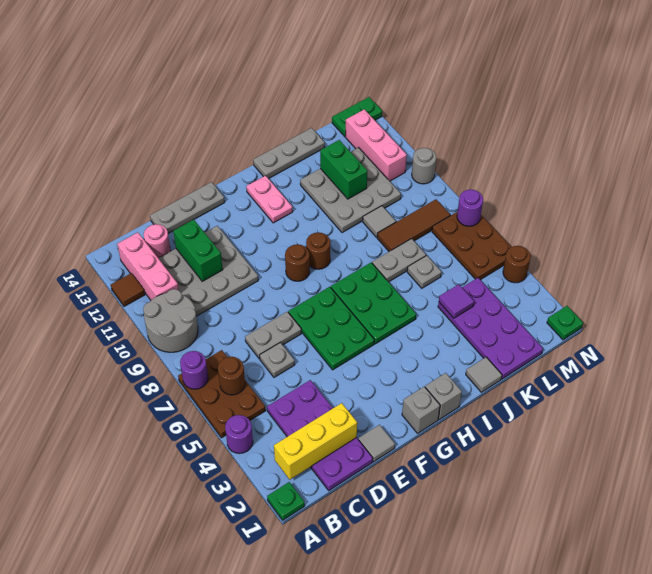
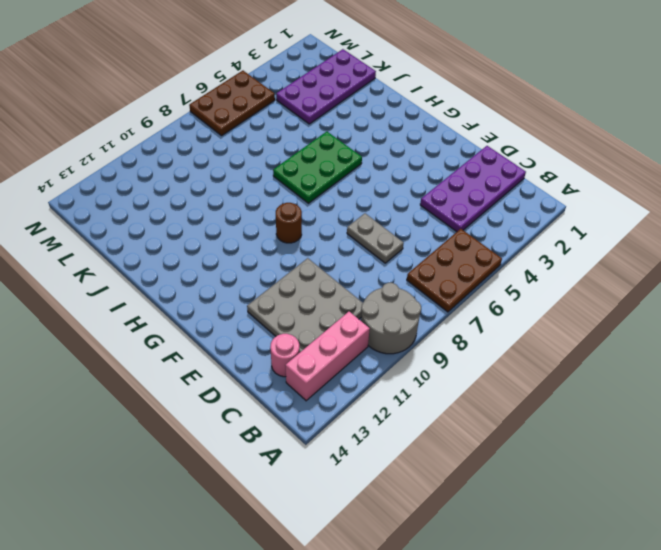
none -> green plate A1 level 1
none -> purple round brick A4 level 1
none -> brown tile A12 level 1
none -> grey plate D6 level 1

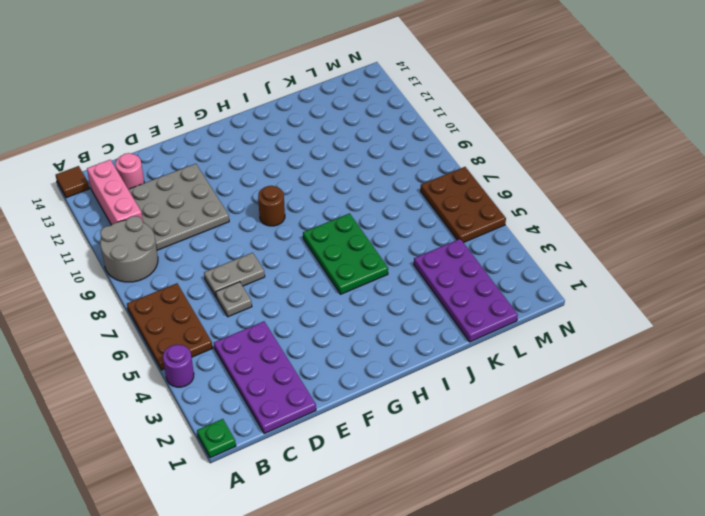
brown tile A14 level 1 -> brown tile A12 level 1
none -> grey plate D14:F14 level 1
none -> grey tile E1 level 1
none -> green plate F5:G7 level 1
none -> grey brick G1 level 1

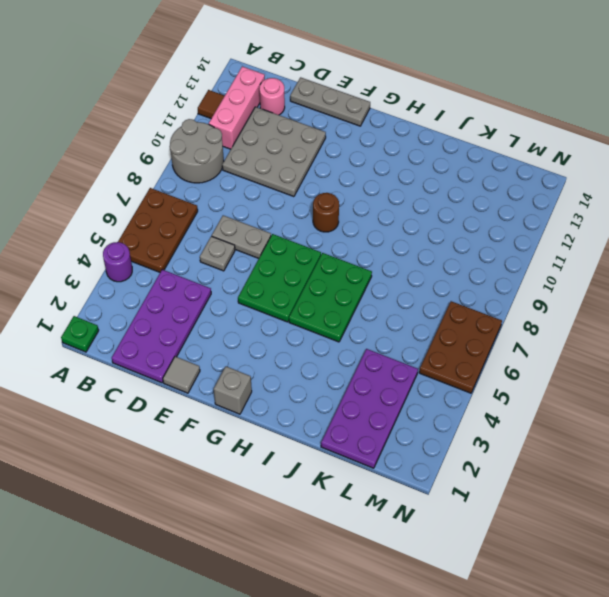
none -> grey brick H1 level 1
none -> brown round brick H9 level 1
none -> pink plate H12:H13 level 1
none -> grey plate I14:K14 level 1

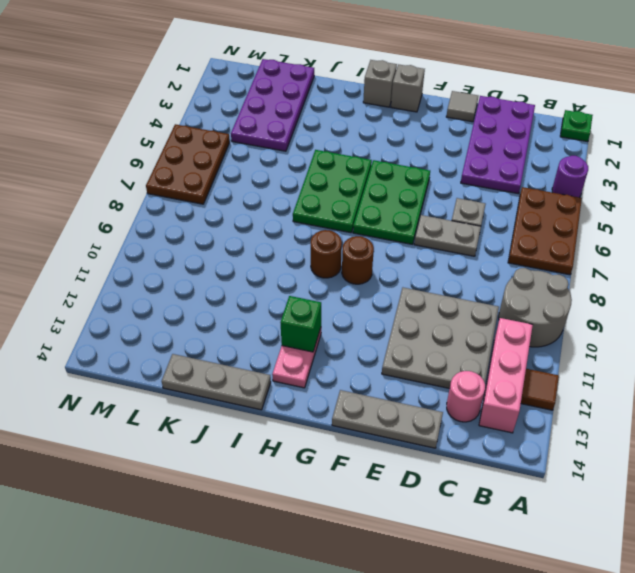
green brick H12 level 2 -> none
none -> grey tile J1 level 1
none -> grey plate J7:K7 level 1
none -> grey plate J10:L12 level 1
none -> grey plate K6 level 1

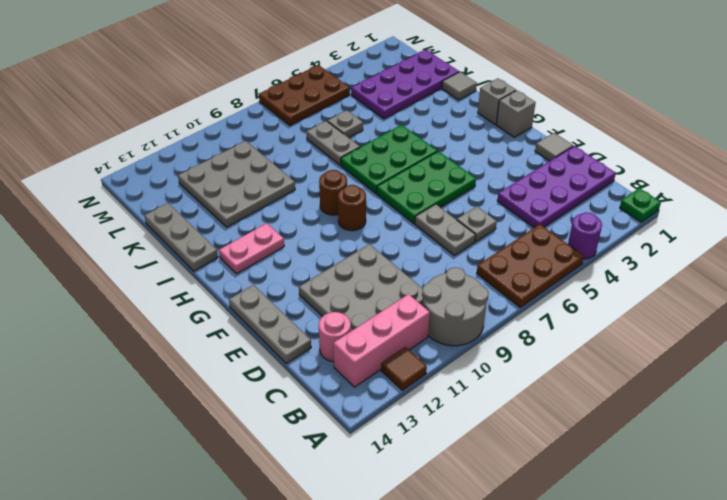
none -> brown tile K8:M8 level 1
none -> grey tile K9 level 1
none -> pink brick M11:M13 level 1
none -> green plate M14:N14 level 1

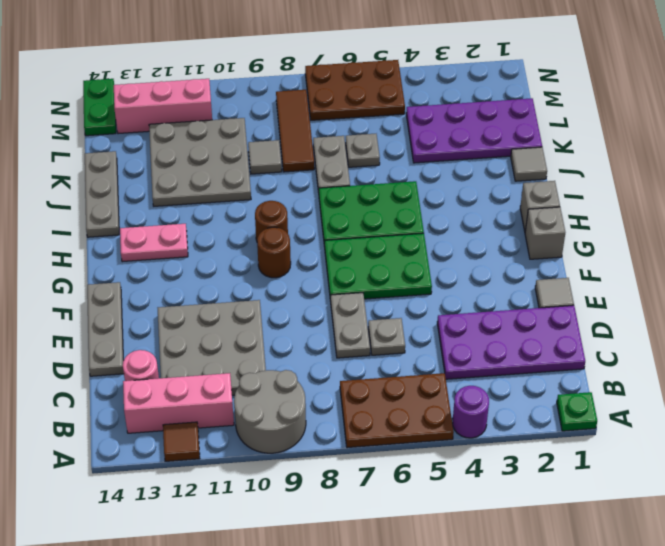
none -> green plate N1 level 1
none -> brown round brick N4 level 1
none -> grey round brick N10 level 1
none -> purple round brick A7 level 2

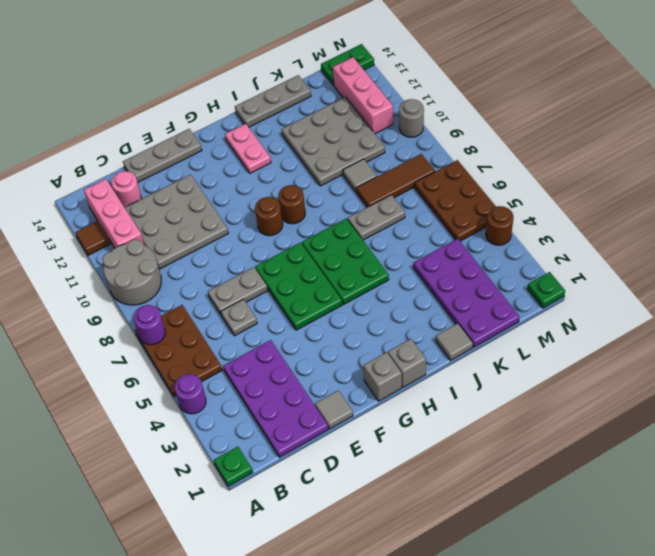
none -> grey plate K6 level 1
none -> yellow brick B2:D2 level 2
none -> brown round brick B6 level 2
none -> green brick D11:D12 level 2

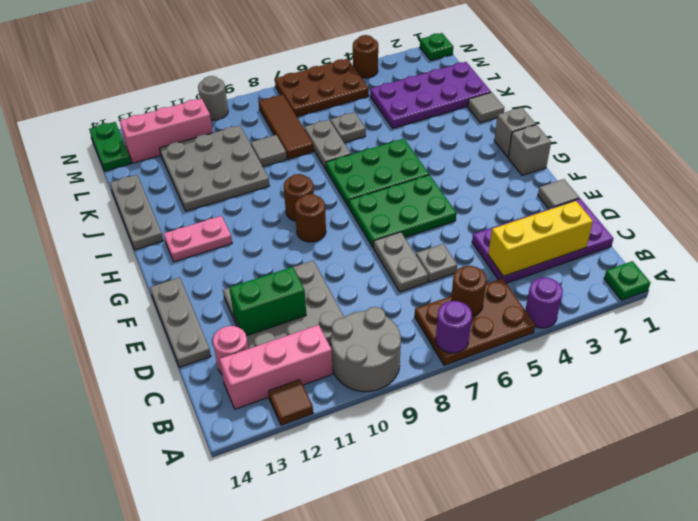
yellow brick C2:C4 level 2 -> yellow brick B2:D2 level 2
none -> purple tile K4 level 2
none -> green brick K11:K12 level 2
none -> purple round brick N7 level 2

